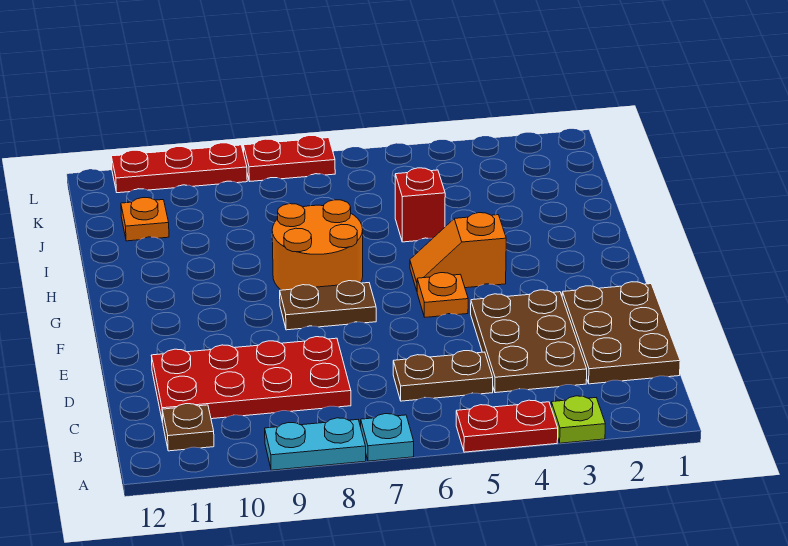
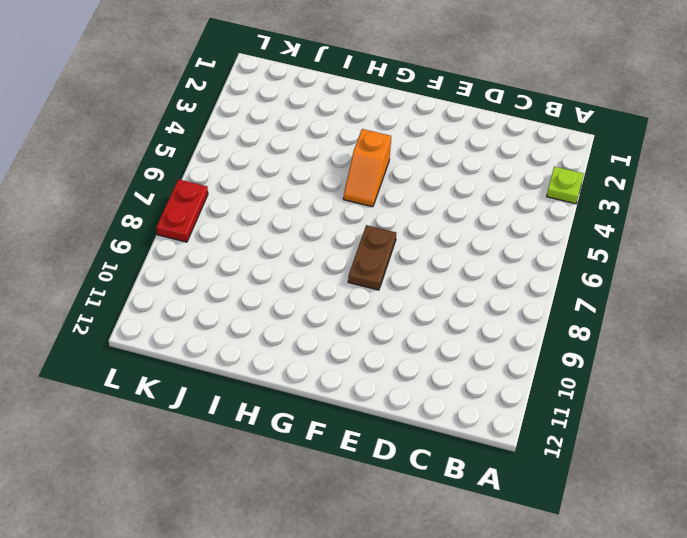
none -> red plate A4:A5 level 1
none -> cyan plate A7 level 1
none -> cyan plate A8:A9 level 1

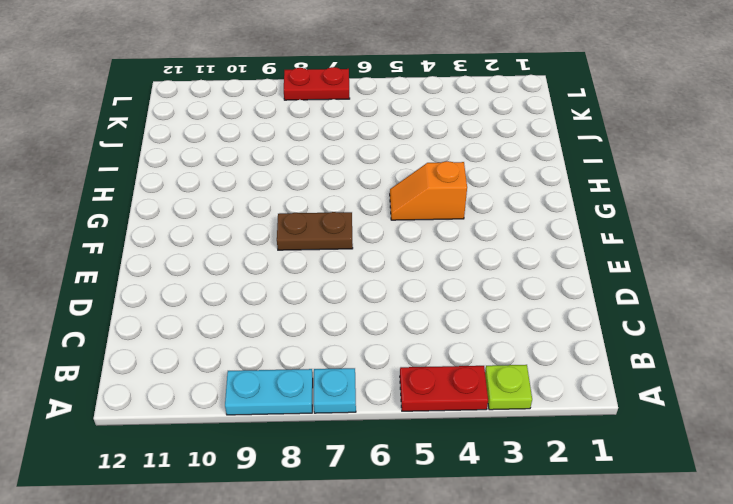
none -> brown plate B11 level 1
none -> brown plate C1:E2 level 1
none -> brown plate C3:E4 level 1

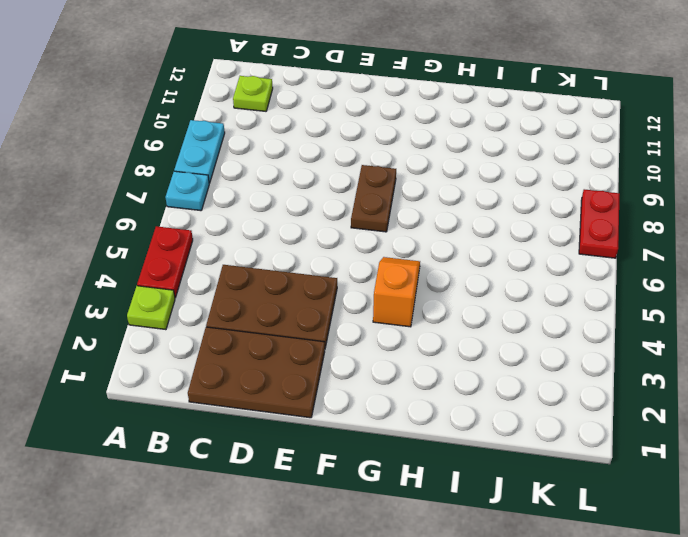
lime plate B11 level 1 -> brown plate B11 level 1
none -> brown plate C5:C6 level 1
none -> red plate C8:D11 level 1
none -> orange plate F5 level 1

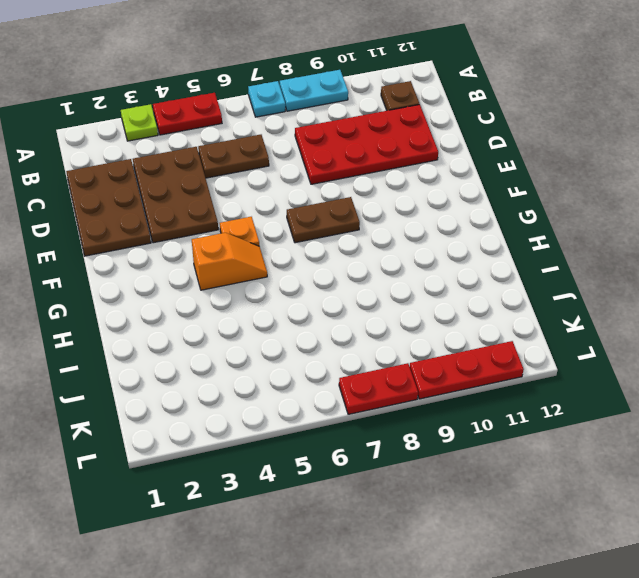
none -> orange round brick G7:H8 level 1
none -> red brick I5 level 1
none -> orange plate J11 level 1

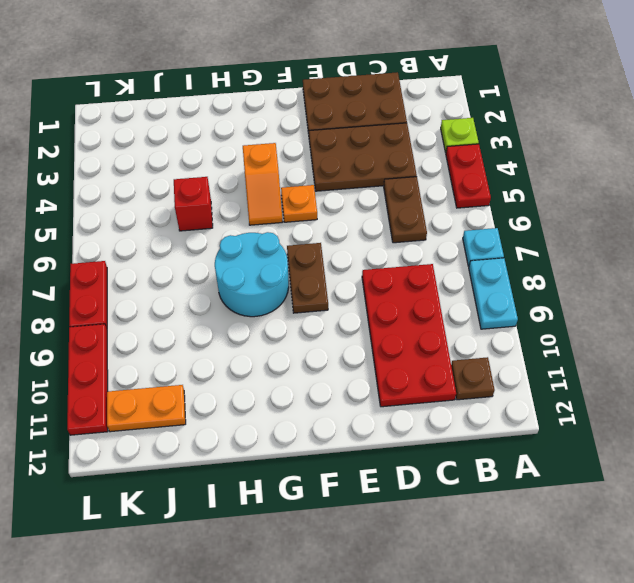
cyan round brick G7:H8 level 1 -> orange round brick G7:H8 level 1
orange plate J11:K11 level 1 -> orange plate J11 level 1

